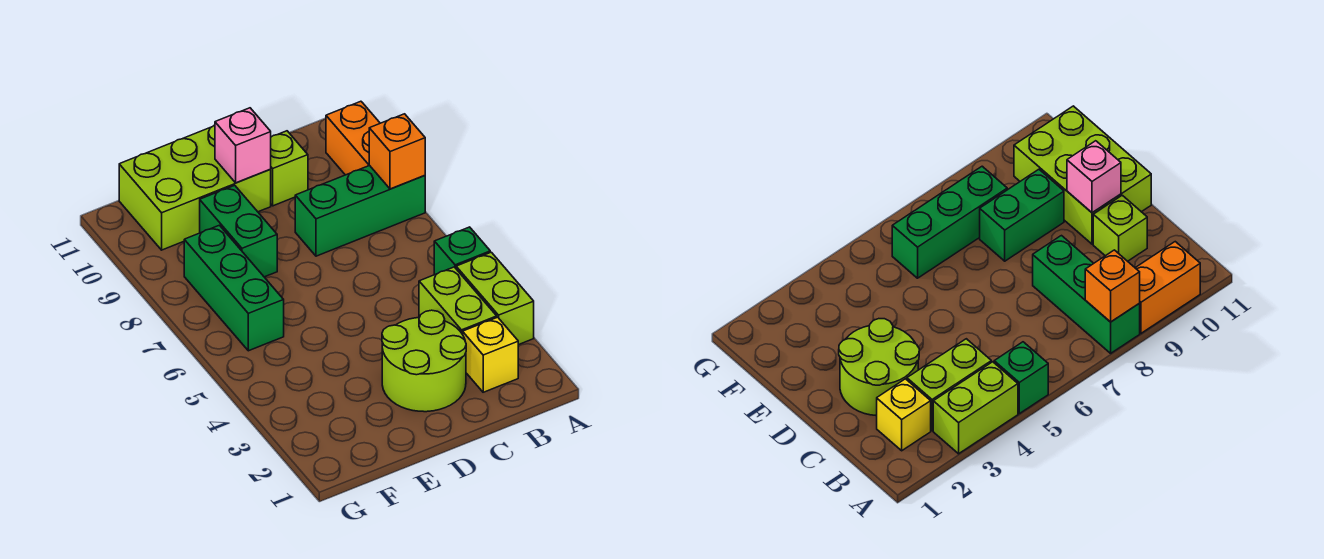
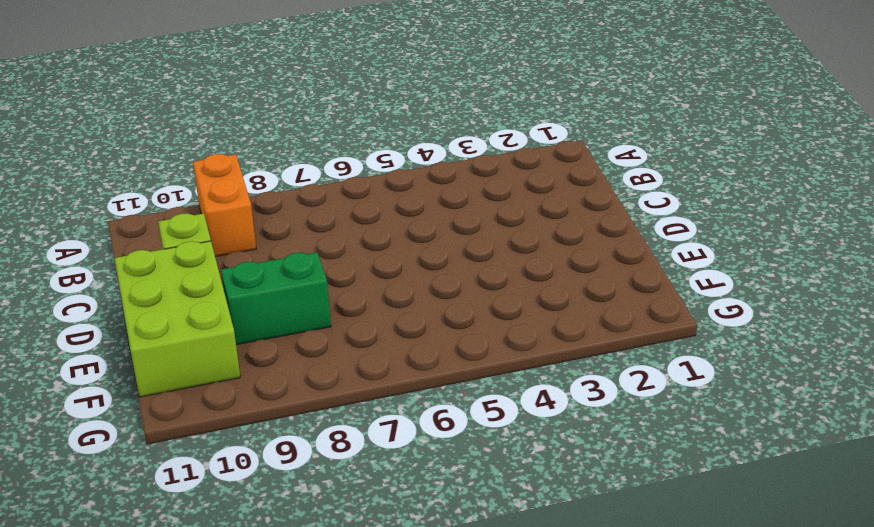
orange brick A9:B9 level 1 -> orange brick A9:A10 level 1
none -> lime brick A3:A4 level 1
none -> green brick A5 level 1
none -> green brick A8:C8 level 1

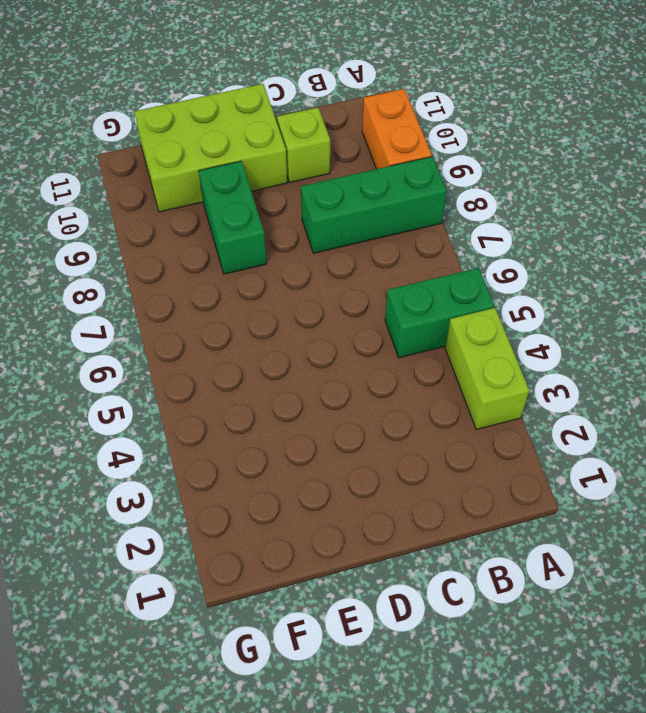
green brick A5:B5 level 1 -> green brick A5 level 1
none -> yellow brick B2 level 1
none -> lime brick B3:B4 level 1
none -> lime round brick C2:D3 level 1

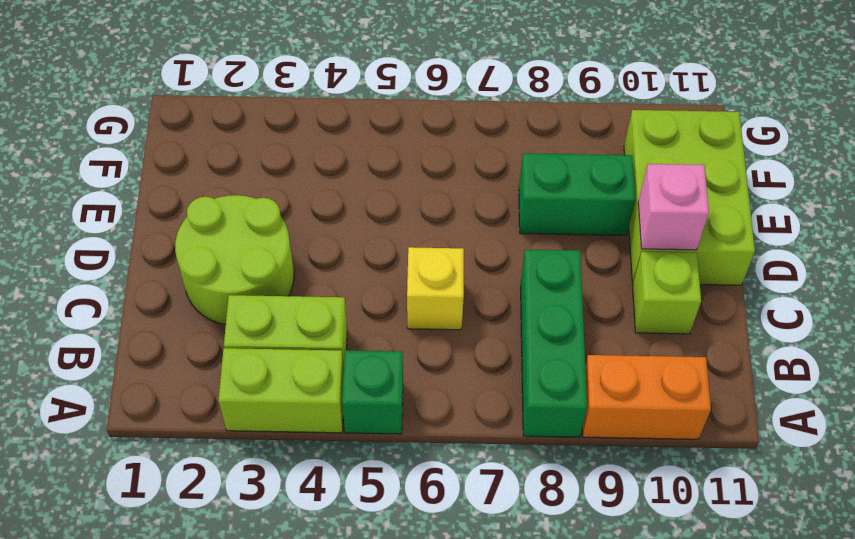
yellow brick C6 level 1 -> yellow brick B2 level 1
none -> green brick F6:F8 level 1
none -> orange brick A8 level 2

